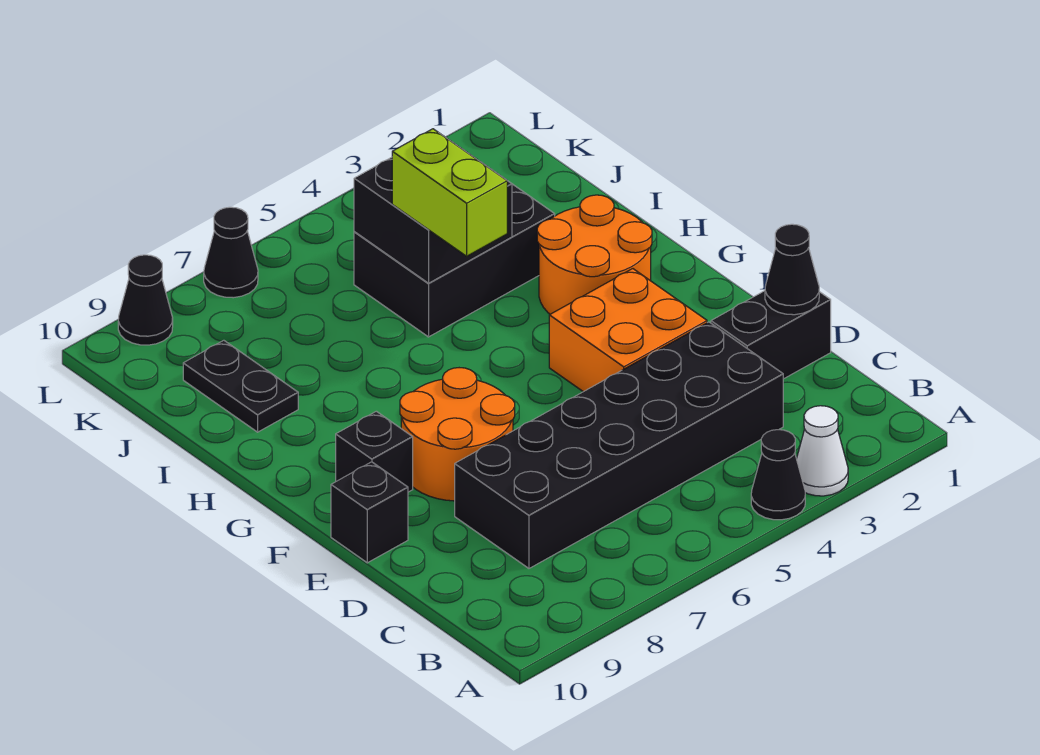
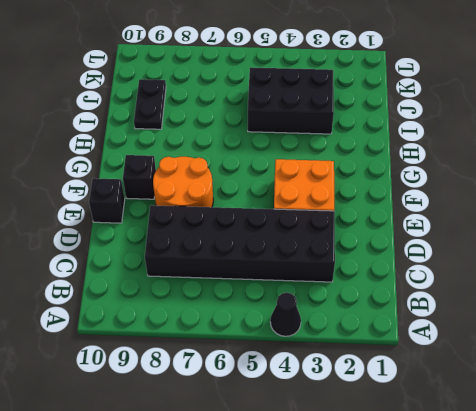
none -> white cone A3 level 1
none -> black brick D1:D2 level 1
none -> orange round brick G2:H3 level 1

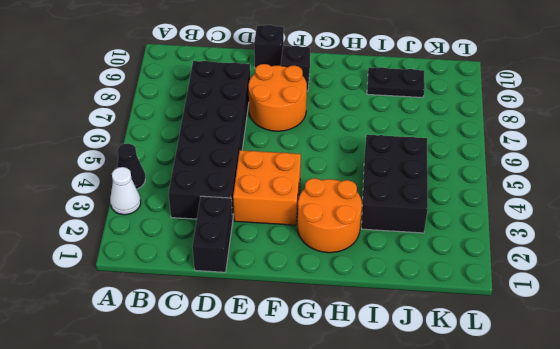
none -> black cone L7 level 1
none -> black cone L9 level 1
none -> black cone D1 level 2

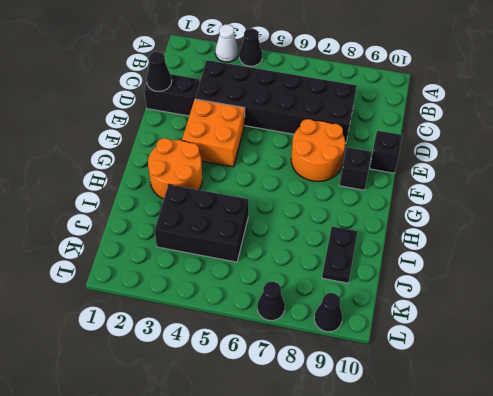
none -> black brick I4:J5 level 2
none -> lime brick H5:I5 level 3

